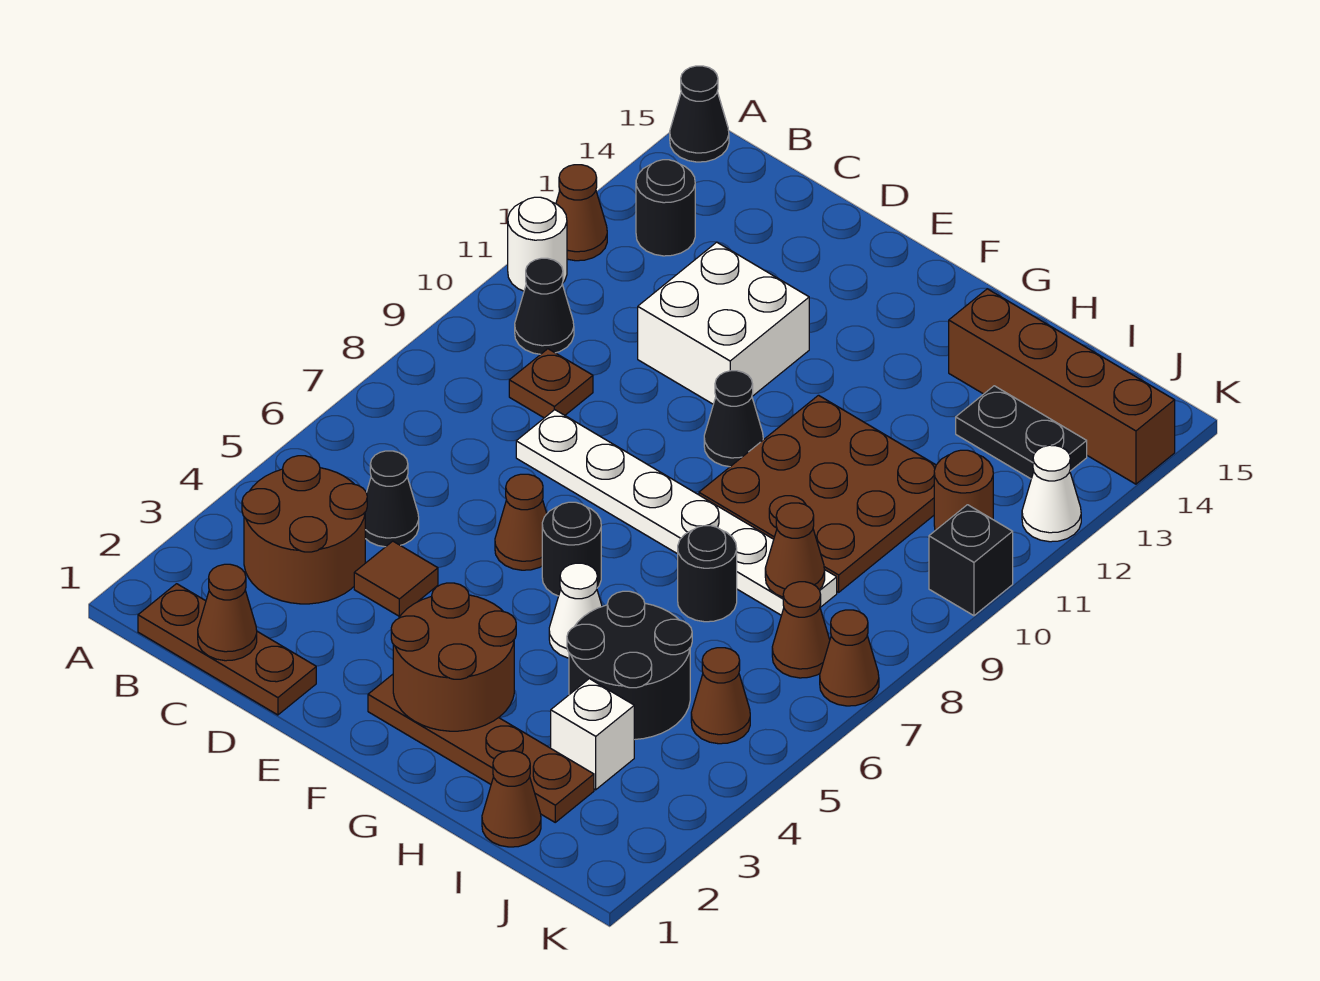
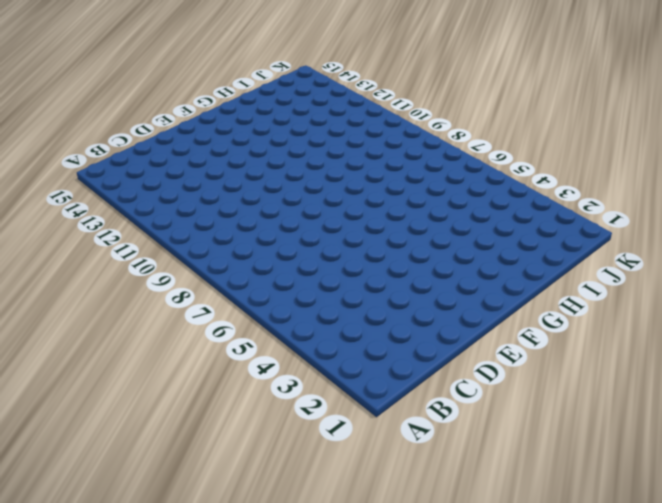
none -> white round brick A11 level 1
none -> brown cone A12 level 1
none -> black cone A15 level 1
none -> brown plate B1:D1 level 1

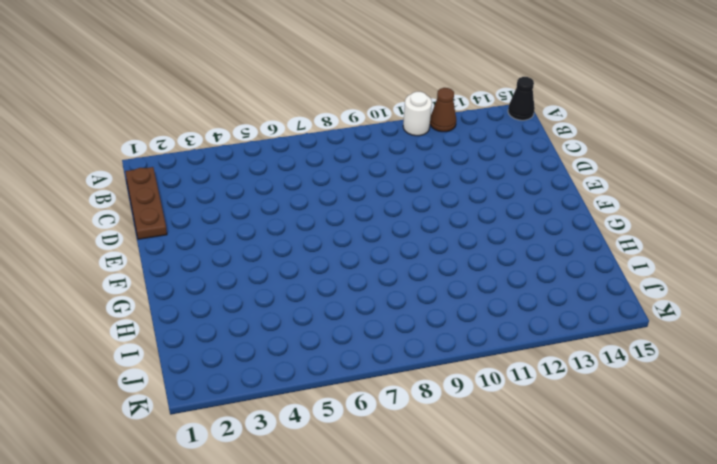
none -> brown round brick B3:C4 level 1
none -> black cone B10 level 1
none -> black round brick B13 level 1
none -> black cone C5 level 1

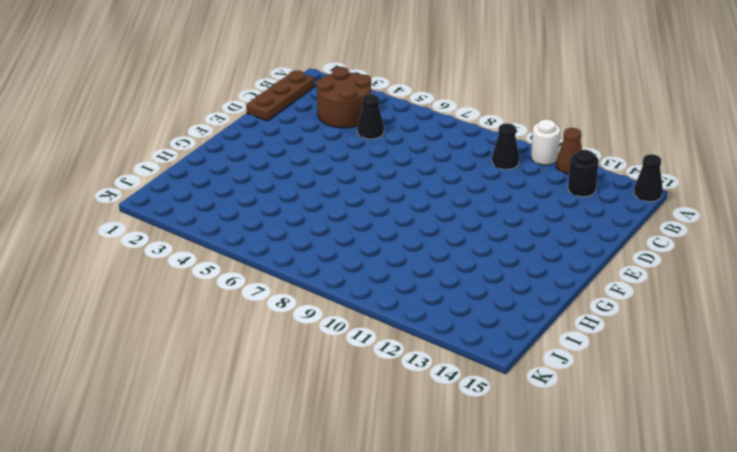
none -> brown plate C9 level 1
none -> brown tile D4 level 1
none -> white plate D8:I8 level 1
none -> white brick D11:E12 level 1

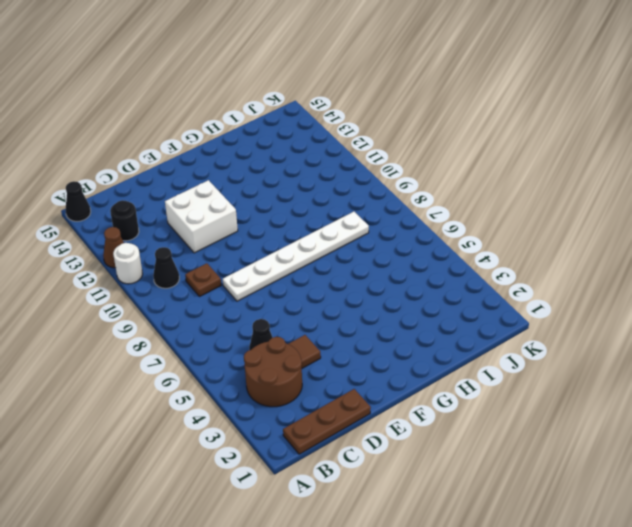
none -> brown cone E6 level 1
none -> brown plate F2:I2 level 1
none -> black round brick F6 level 1
none -> black cone F10 level 1

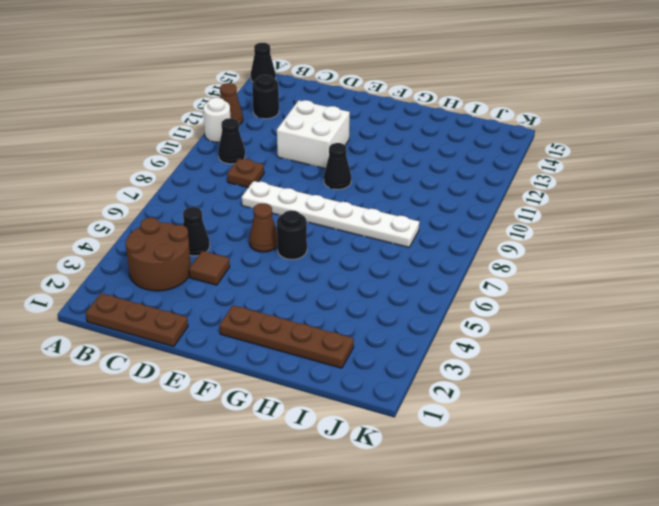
none -> white cone G5 level 1
none -> brown plate G9:I11 level 1
none -> black round brick H4:I5 level 1
none -> black round brick H7 level 1

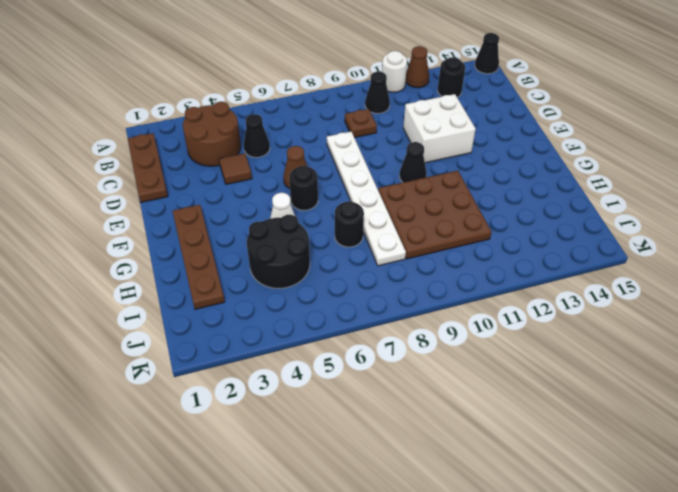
none -> brown brick H14:K14 level 1
none -> brown cone I1 level 1
none -> white brick I3 level 1
none -> black plate I13:J13 level 1

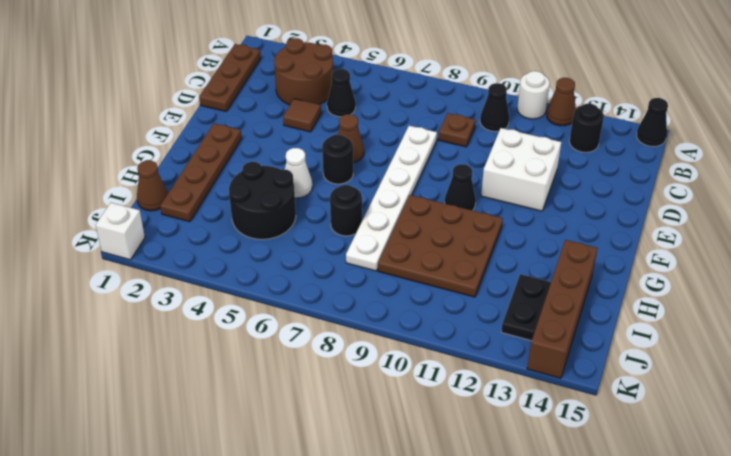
white brick K1 level 1 -> white brick I3 level 1
none -> brown cone J5 level 1
none -> brown cone J7 level 1
none -> brown round brick J11 level 1
none -> brown cone K7 level 1

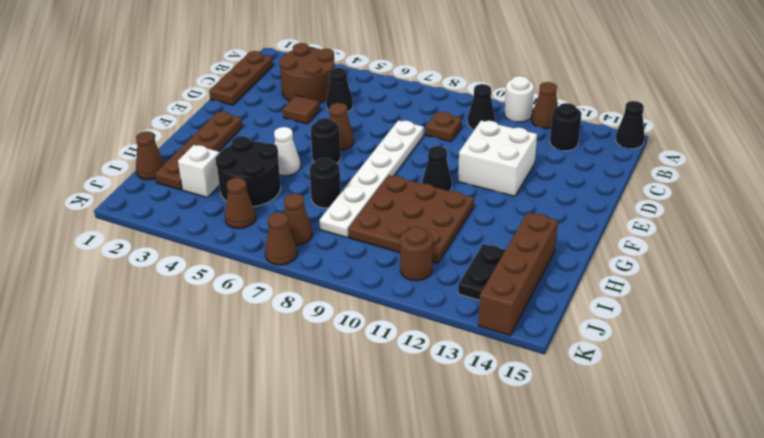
none -> black brick K10 level 1
none -> white cone K12 level 1
none -> brown cone C1 level 2
none -> brown round brick F2:G3 level 2

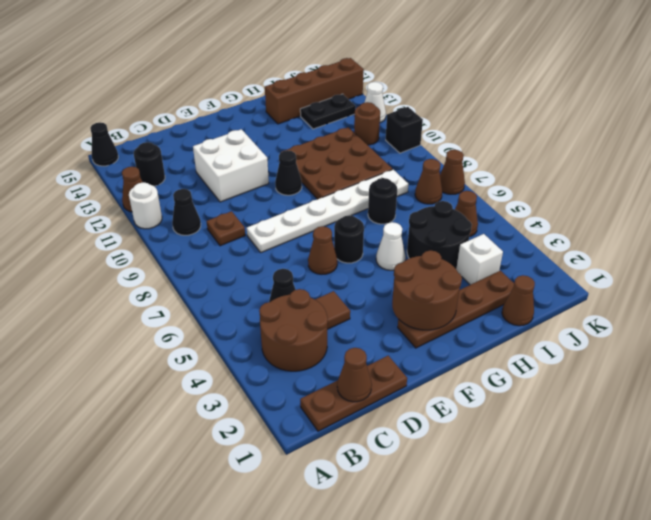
none -> brown cone I8 level 2

